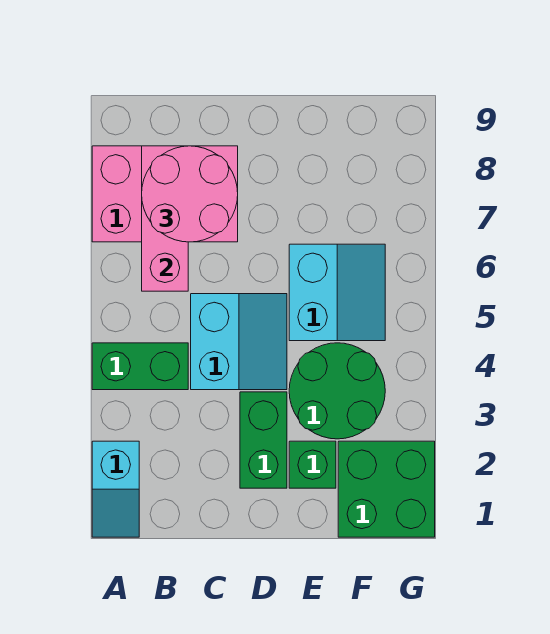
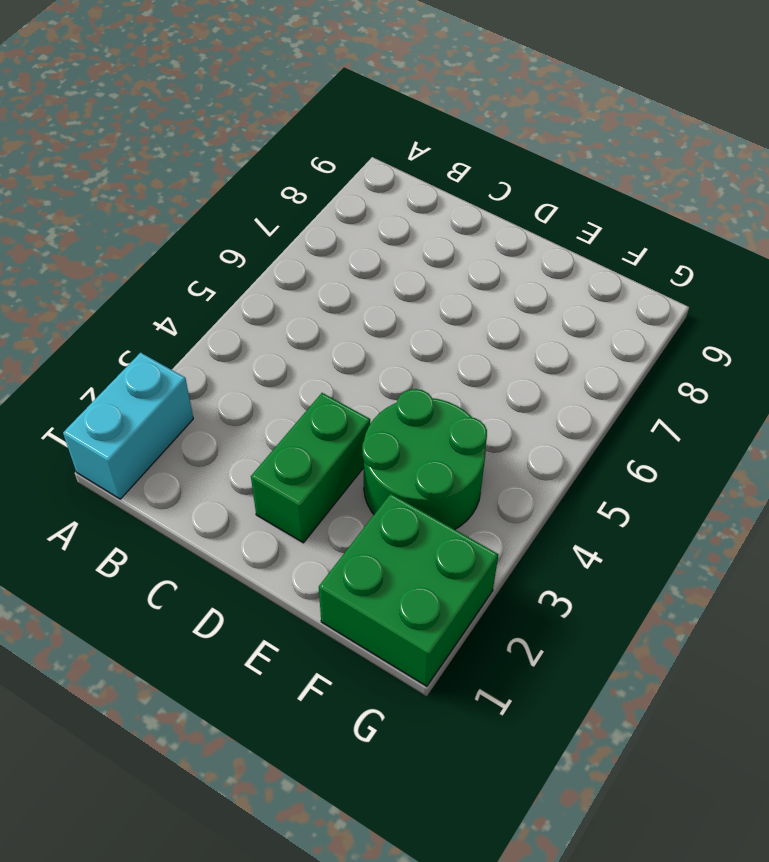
cyan brick A1:A2 level 1 -> cyan slope A1:A2 level 1 top 2
none -> green brick A4:B4 level 1
none -> pink brick A7:C8 level 1

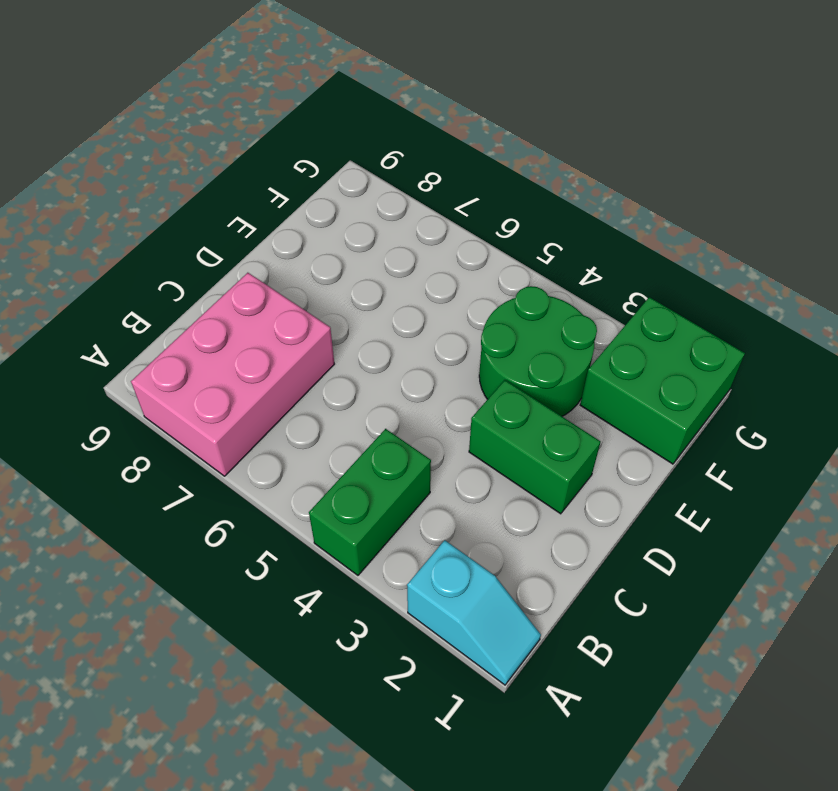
none -> cyan slope C4:D5 level 1 top C
none -> green brick E2 level 1

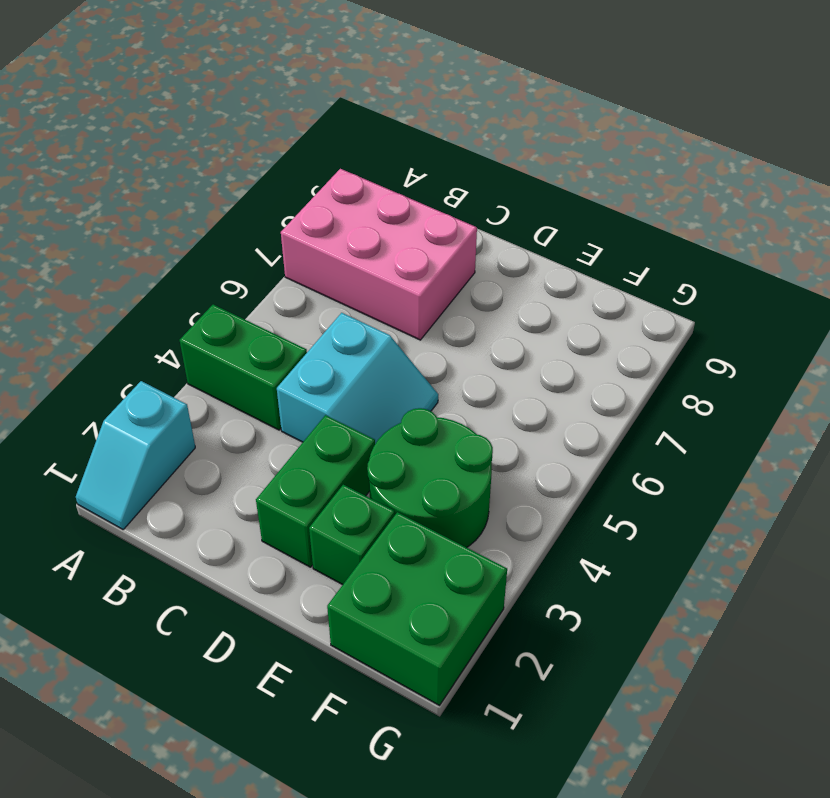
none -> cyan slope E5:F6 level 1 top E
none -> pink brick B6:B8 level 2

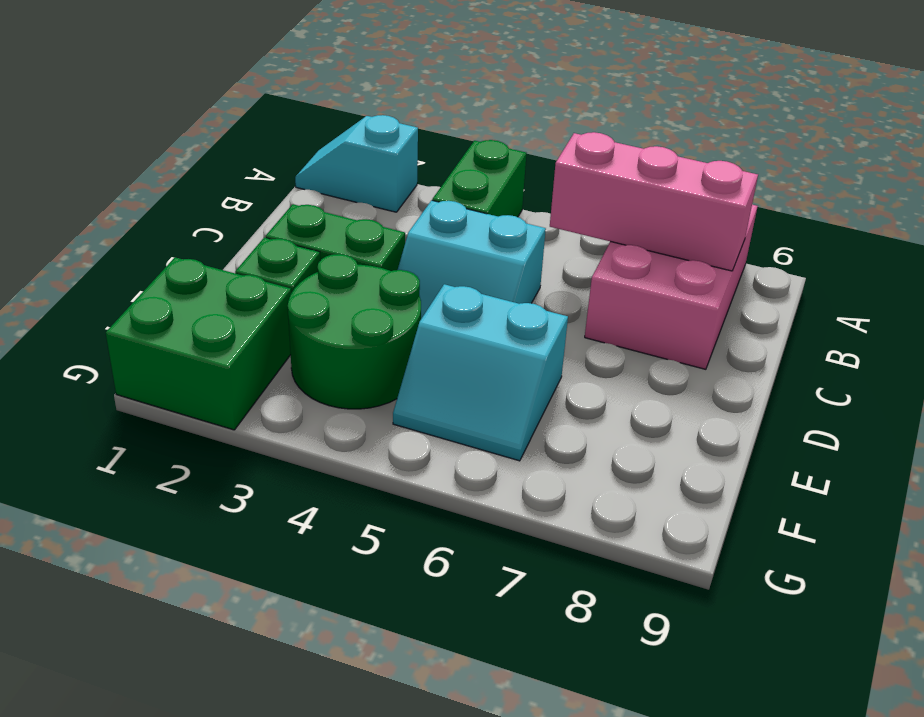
none -> pink round brick B7:C8 level 3

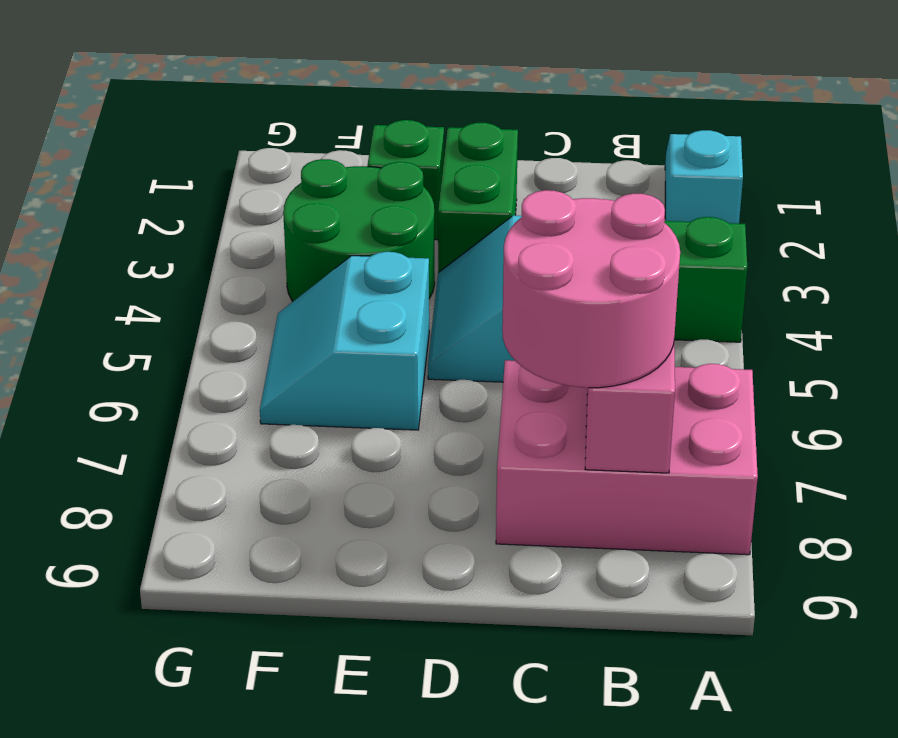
none -> green brick F1:G2 level 1

